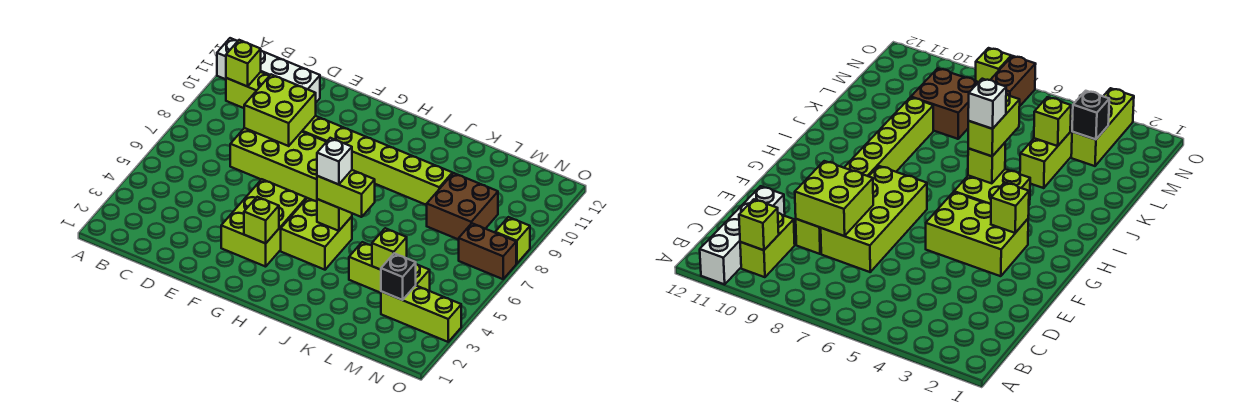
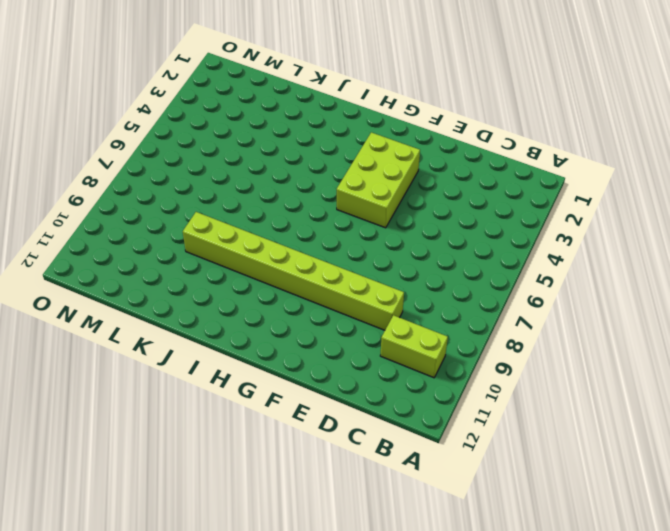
none -> white brick A11:D11 level 1
none -> lime brick D7:G8 level 1
none -> lime brick H4:I5 level 1

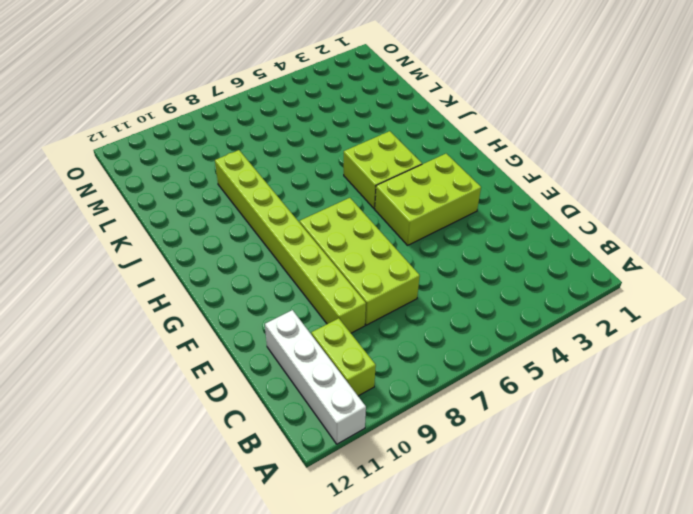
none -> lime brick K4:M4 level 1
none -> brown brick L8:M9 level 1
none -> lime brick M3:O3 level 1

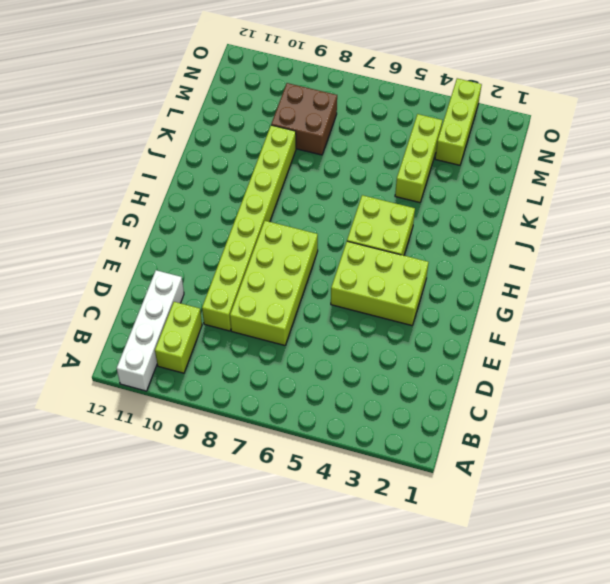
none -> brown brick N7:O7 level 1
none -> lime brick O8 level 1
none -> lime brick B10 level 2

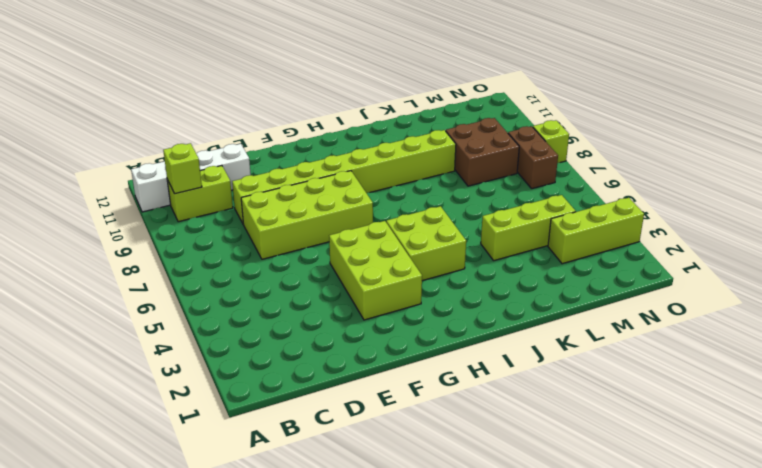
brown brick N7:N8 level 1 -> brown brick N7:O7 level 1
none -> lime brick D8:E9 level 2
none -> lime brick G3 level 2
none -> lime brick I5 level 2

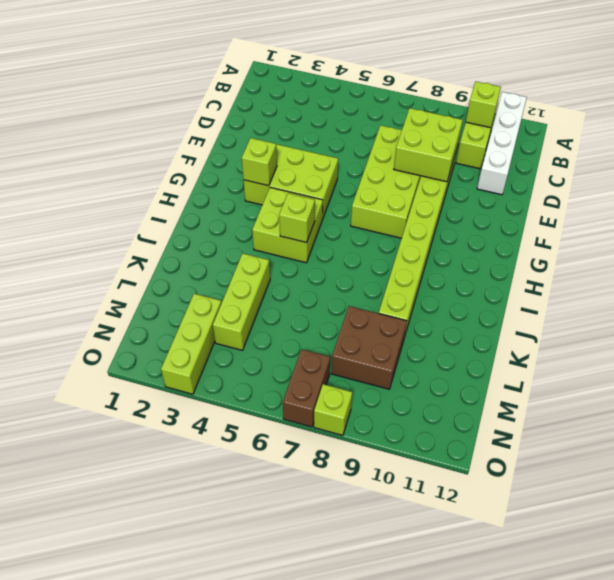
none -> lime brick L4 level 2
none -> black brick M3 level 2
none -> lime brick I5:J5 level 3

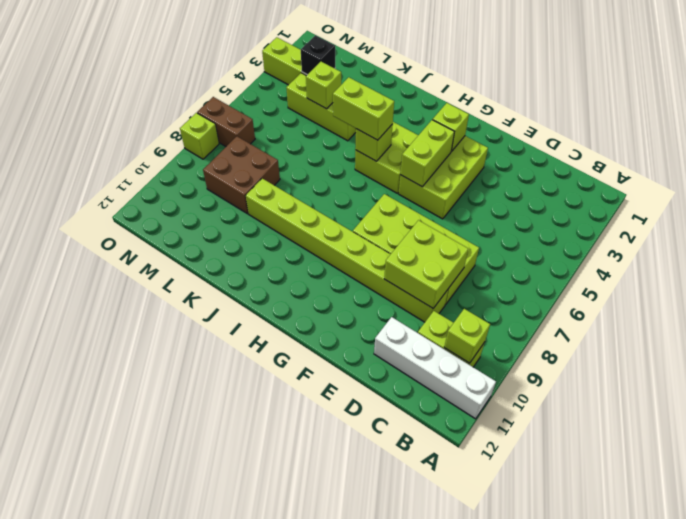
lime brick G4:G5 level 2 -> none
none -> white brick I5 level 4

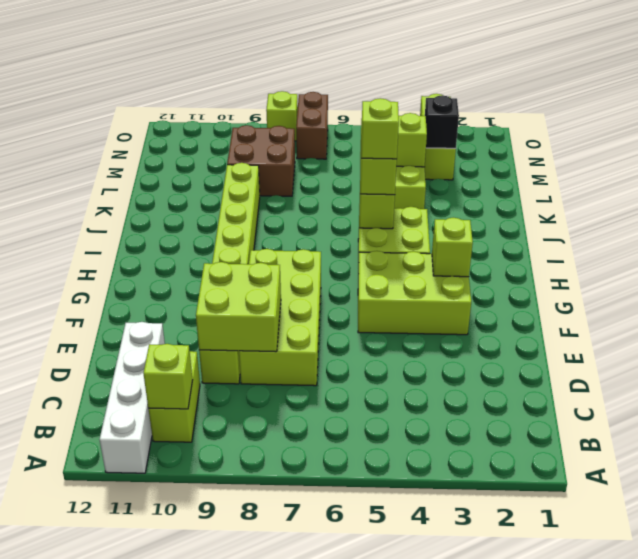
lime brick I5 level 4 -> white brick I5 level 4

